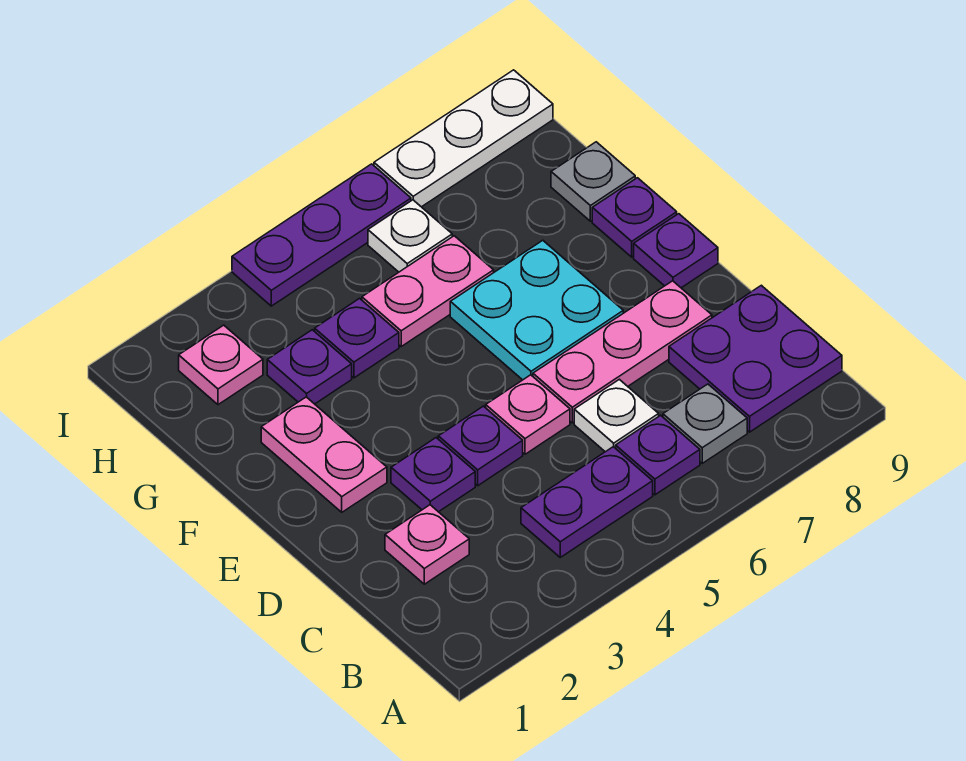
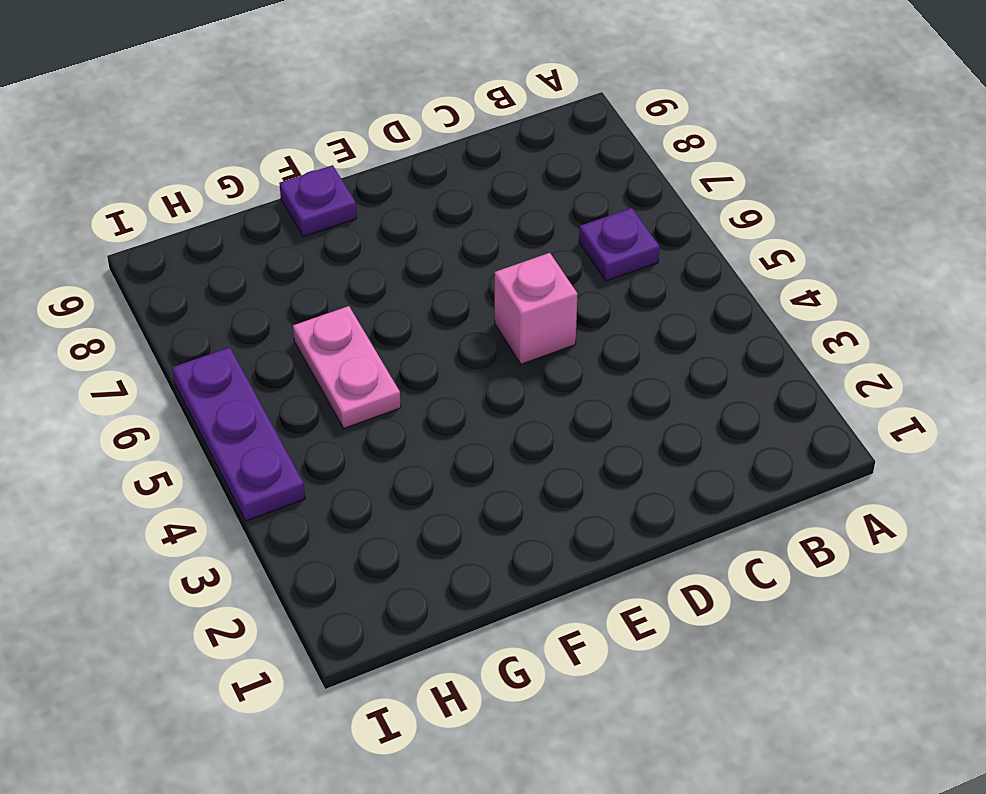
pink brick D5 level 1 -> pink plate D5 level 1
none -> purple plate B4:B5 level 1
none -> grey plate B7 level 1
none -> purple plate B8:C9 level 1

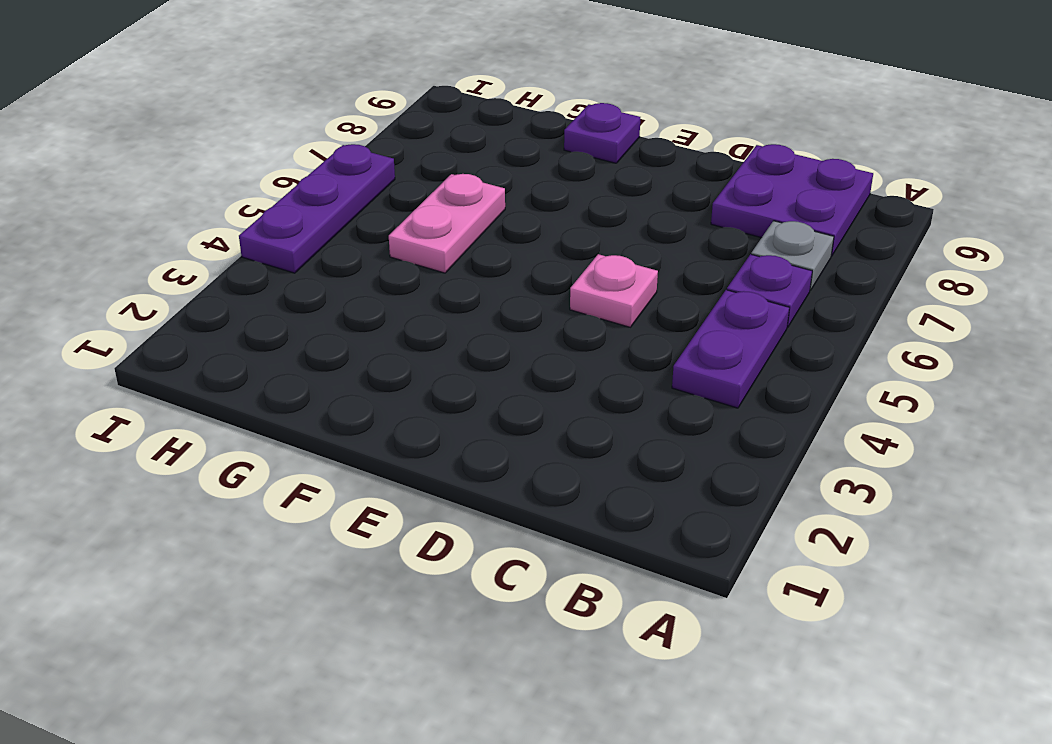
none -> pink plate C2 level 1
none -> white plate C6 level 1
none -> purple plate D3 level 1

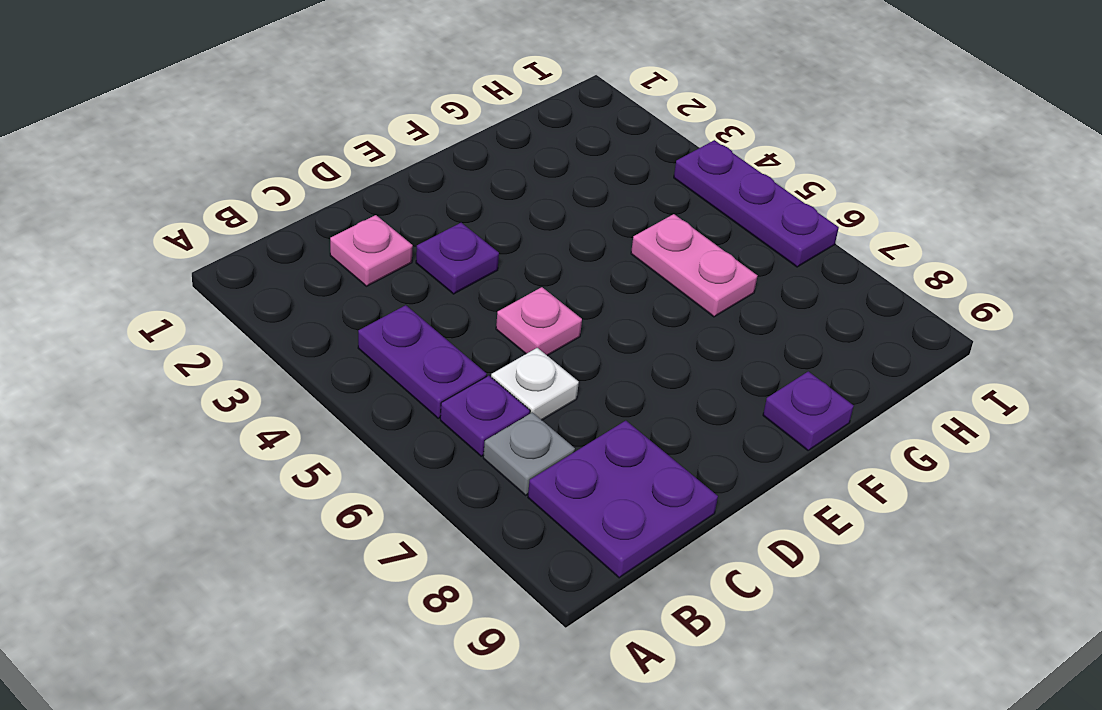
none -> purple plate D4 level 1
none -> pink plate D6:D8 level 1
none -> pink plate E2:F2 level 1

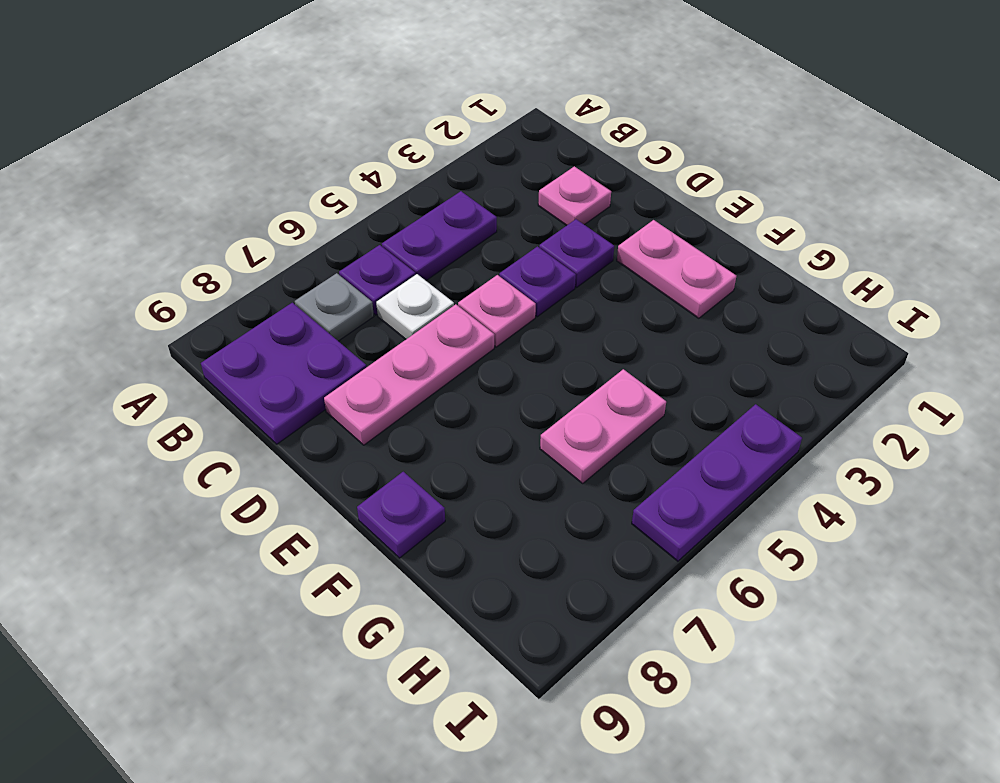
none -> cyan plate E6:F7 level 1
none -> purple plate E9 level 1
none -> purple plate G3 level 1

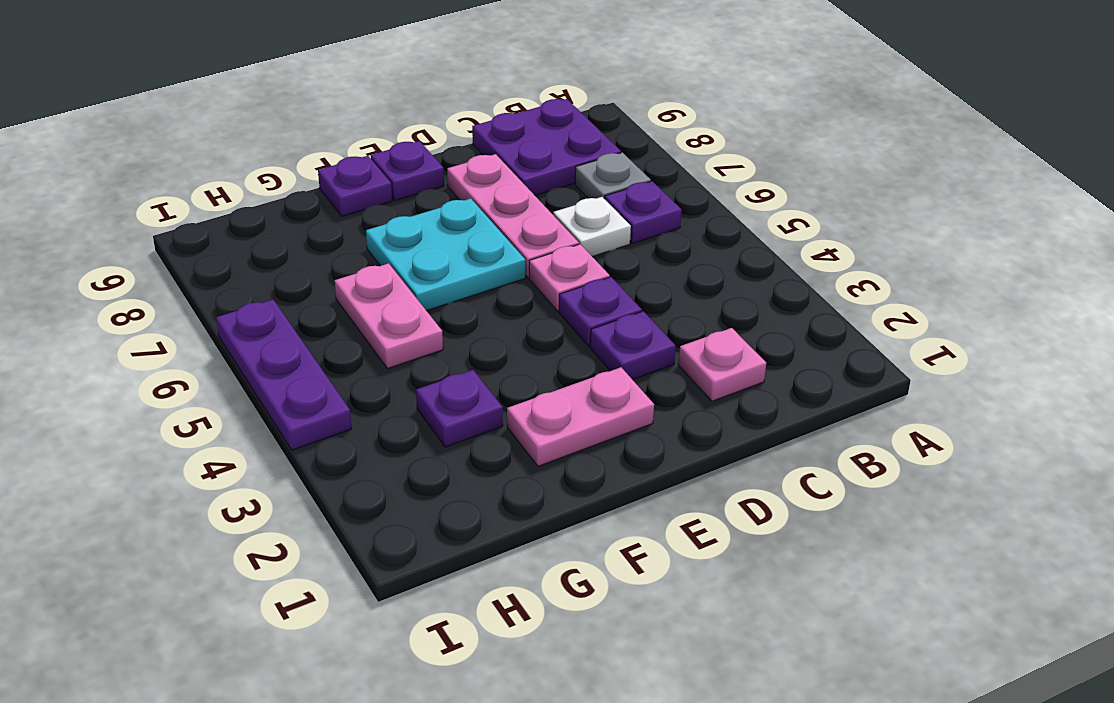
none -> purple plate B4:B5 level 1
none -> purple plate G4 level 1
none -> grey plate G9 level 1

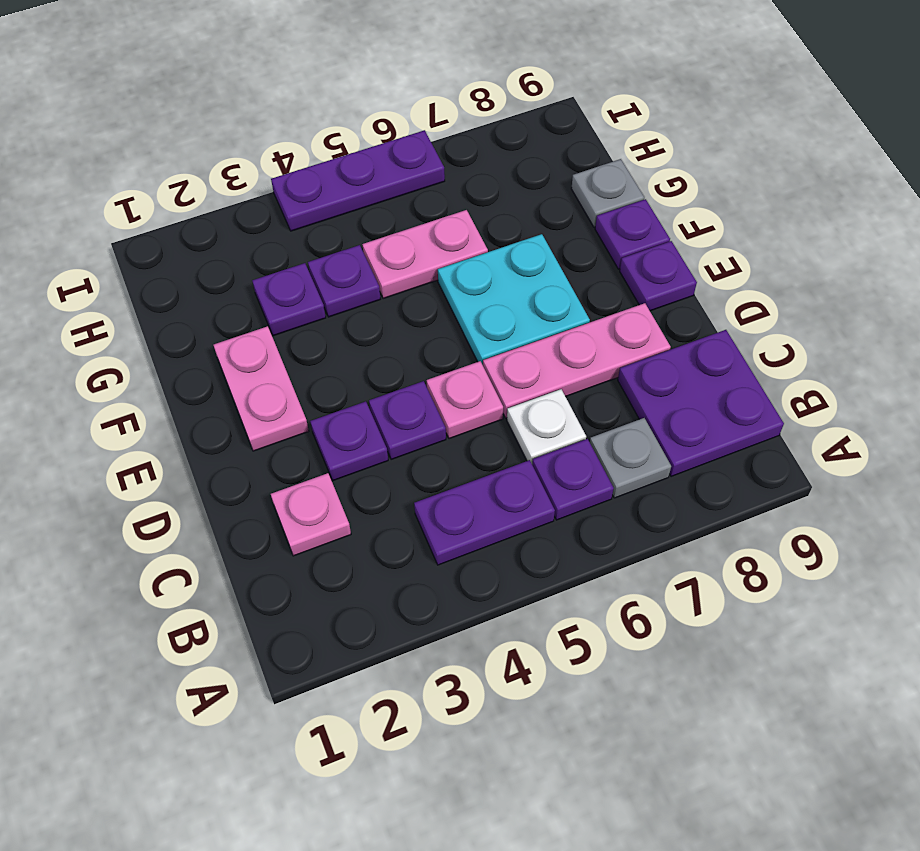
none -> pink plate H2 level 1
none -> white plate H6 level 1
none -> white plate I7:I9 level 1

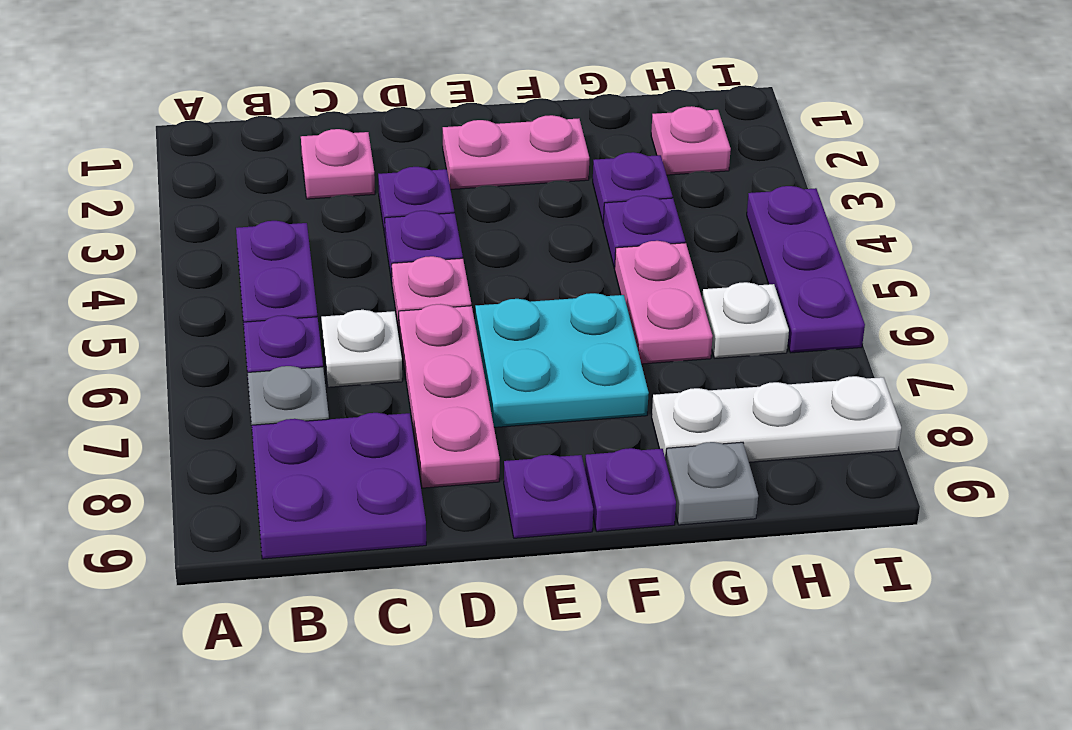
white plate G8:I8 level 1 -> white plate I7:I9 level 1

